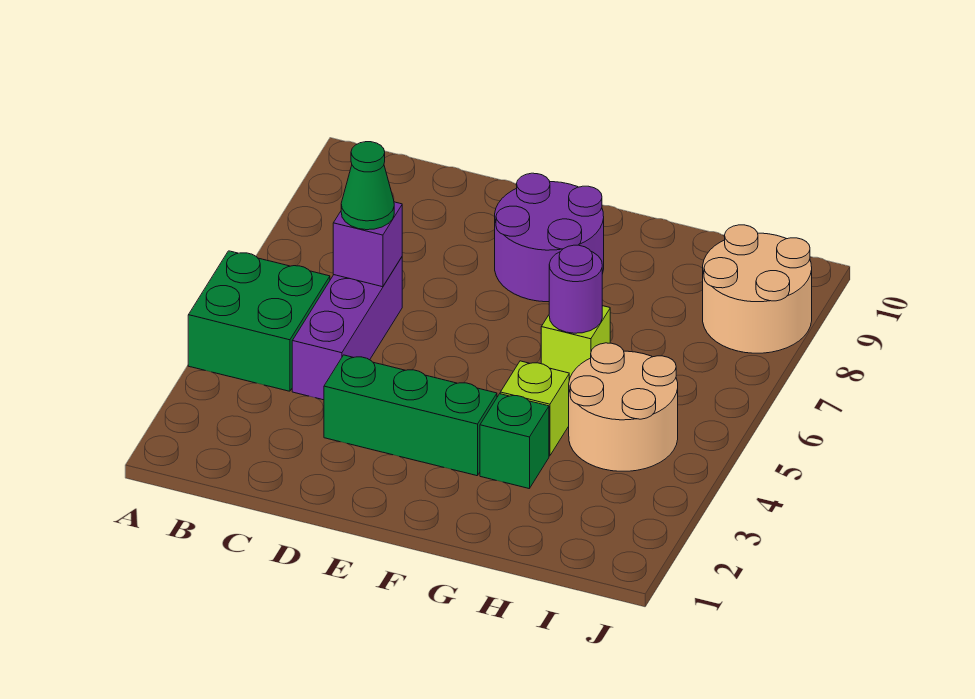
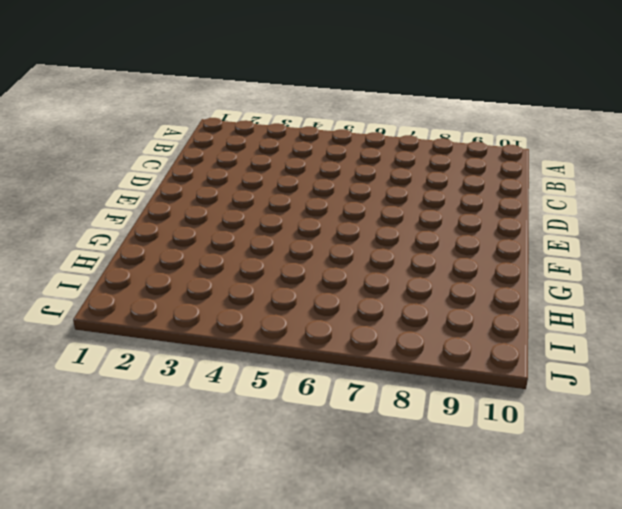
none -> green brick A4:B5 level 1
none -> purple brick C4:C6 level 1
none -> green brick D3:F3 level 1

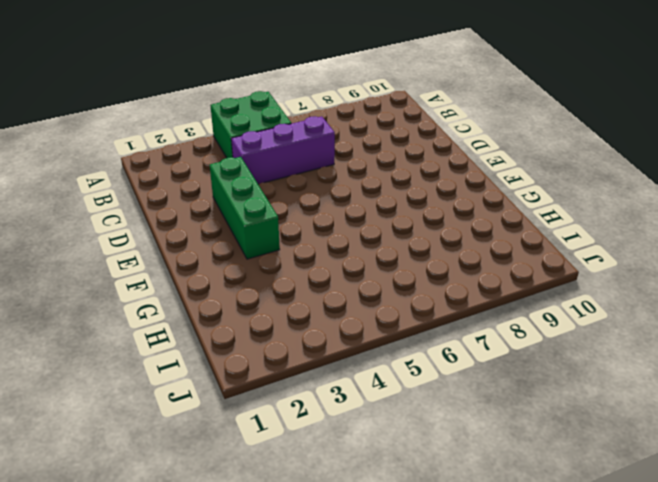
none -> purple round brick E8:F9 level 1
none -> green brick G3 level 1
none -> lime brick G4 level 1

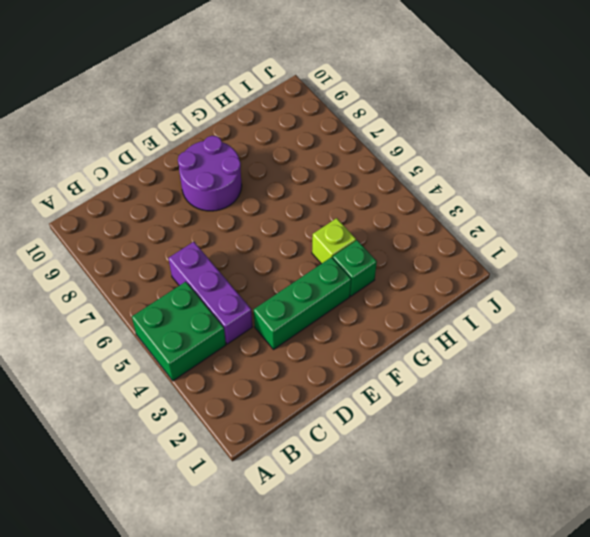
none -> lime brick G6 level 1
none -> tan round brick H4:I5 level 1
none -> tan round brick I8:J9 level 1

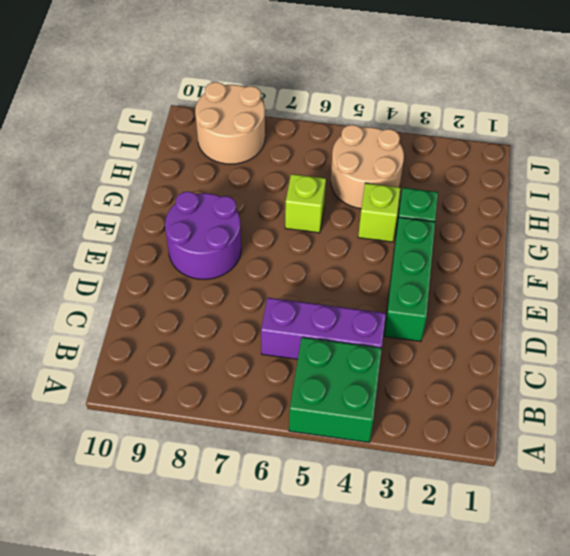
none -> purple brick C6 level 2
none -> purple round brick G6 level 2
none -> green cone C6 level 3

